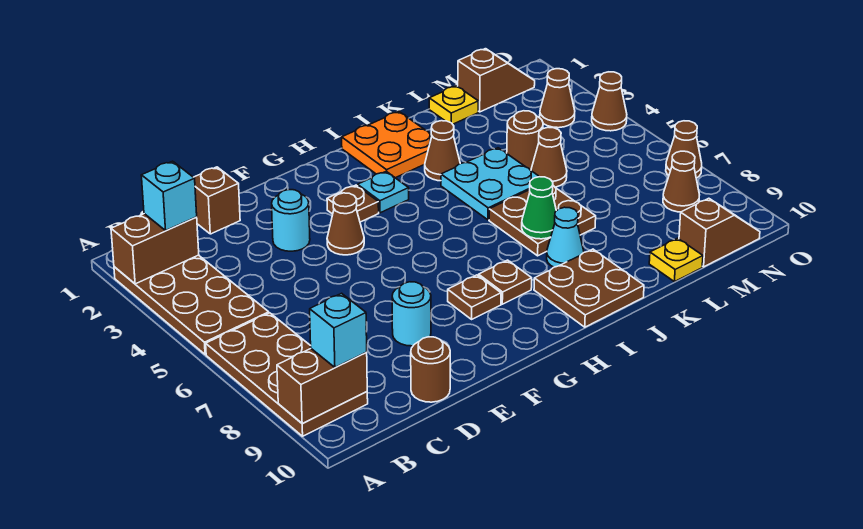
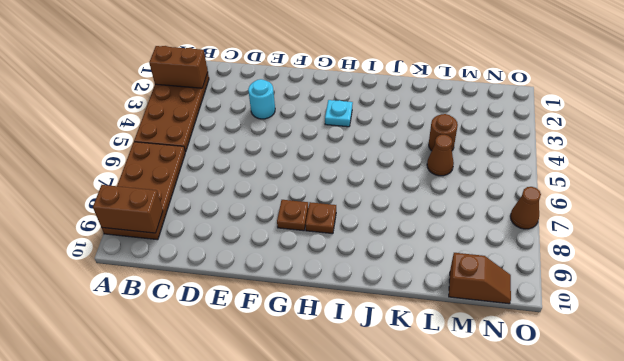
none -> brown brick D1 level 1
none -> brown round brick D10 level 1
none -> cyan round brick E8 level 1
none -> brown cone F4 level 1

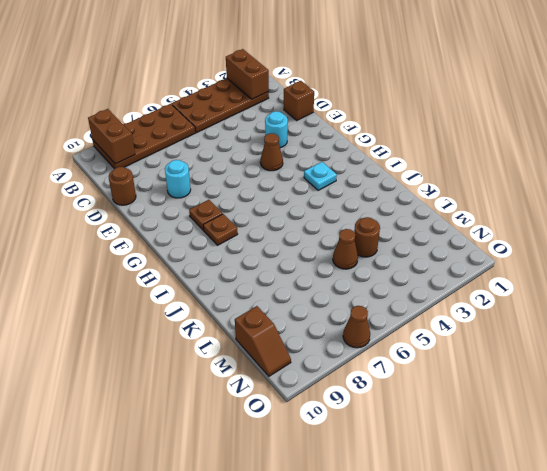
none -> brown plate G3 level 1
none -> orange plate I1:J2 level 1
none -> brown plate I9:J10 level 1
none -> brown cone J3 level 1

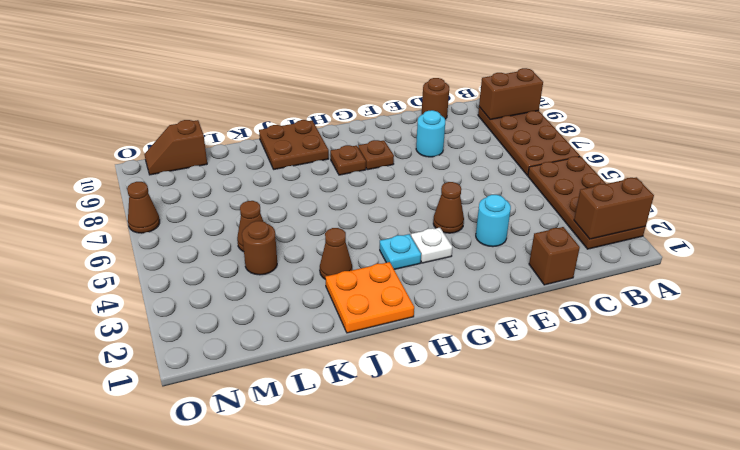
white plate G3 level 1 -> brown plate G3 level 1
none -> cyan plate J4:K5 level 1
none -> brown plate J6:K7 level 1
none -> cyan cone J8 level 1
none -> yellow plate L1 level 1

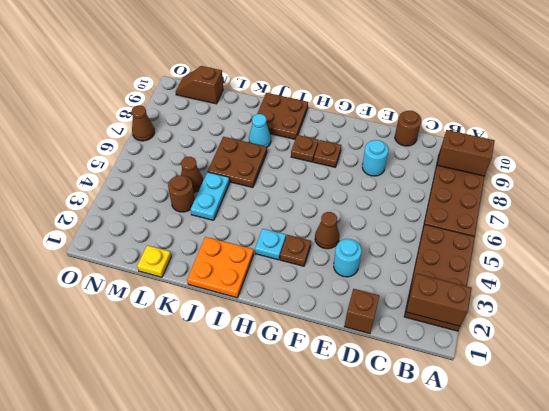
cyan plate K4:K5 level 1 -> cyan plate J4:K5 level 1
none -> brown cone J3 level 1
none -> yellow plate L10 level 1
none -> brown slope M1:N1 level 1 top M
none -> brown cone N3 level 1

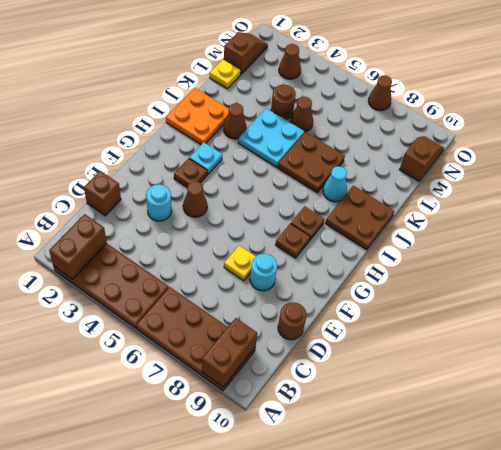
yellow plate E7 level 1 -> yellow plate L10 level 1
none -> brown cone N8 level 1
none -> brown cone O4 level 1
none -> green cone J7 level 2
none -> cyan brick B2 level 3

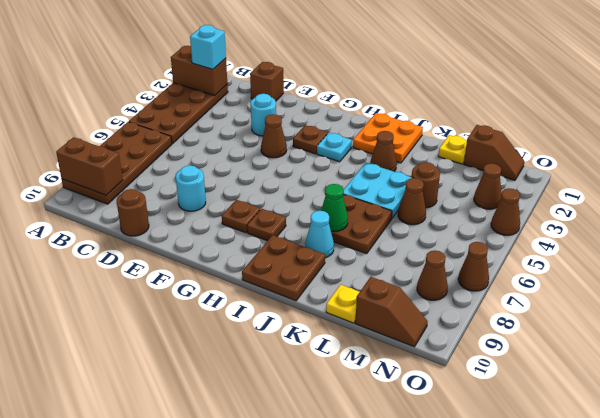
none -> cyan brick B9 level 3

